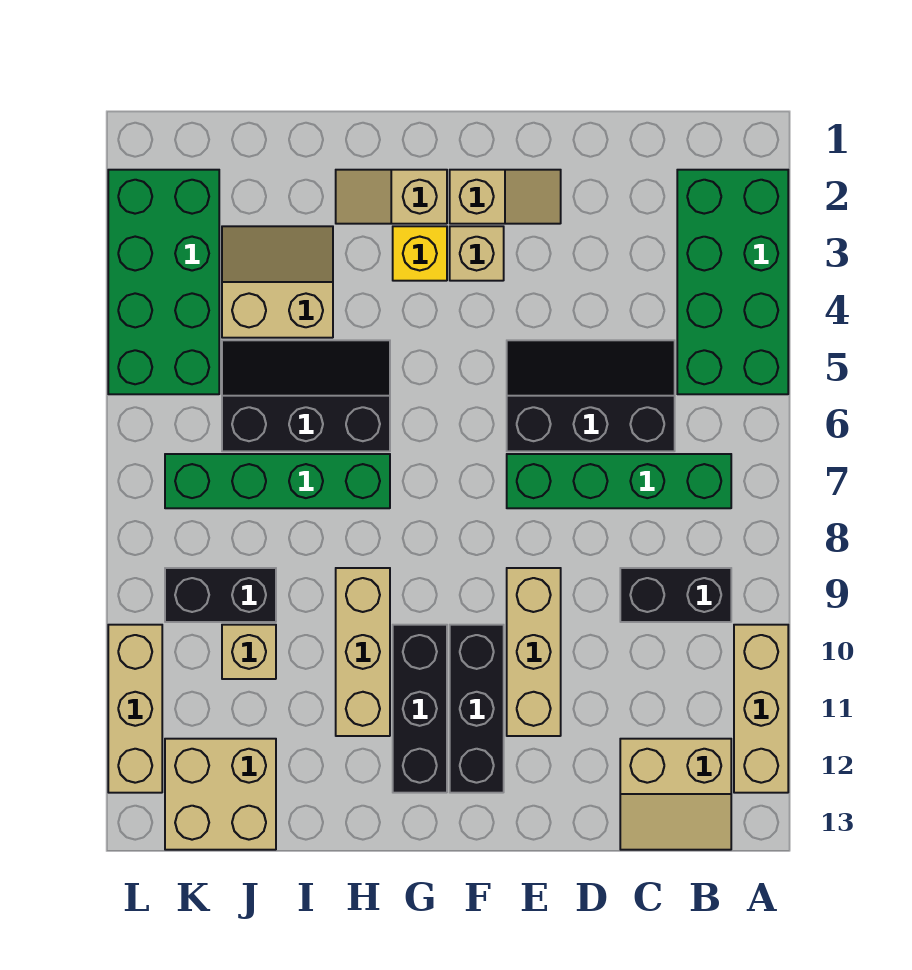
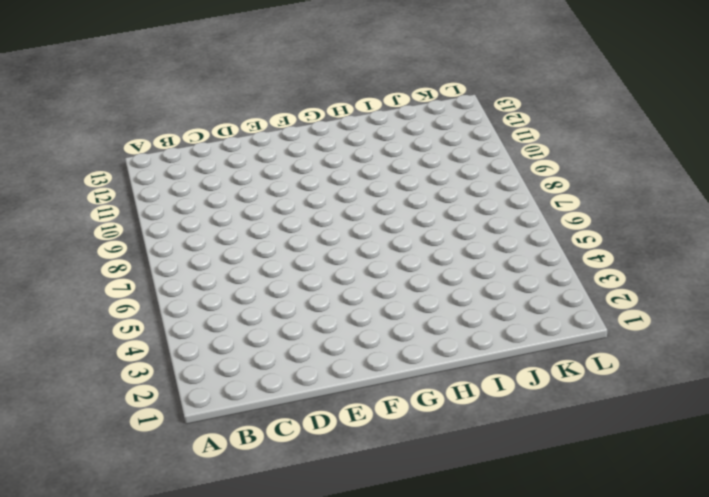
none -> green brick A2:B5 level 1
none -> tan brick A10:A12 level 1
none -> green brick B7:E7 level 1

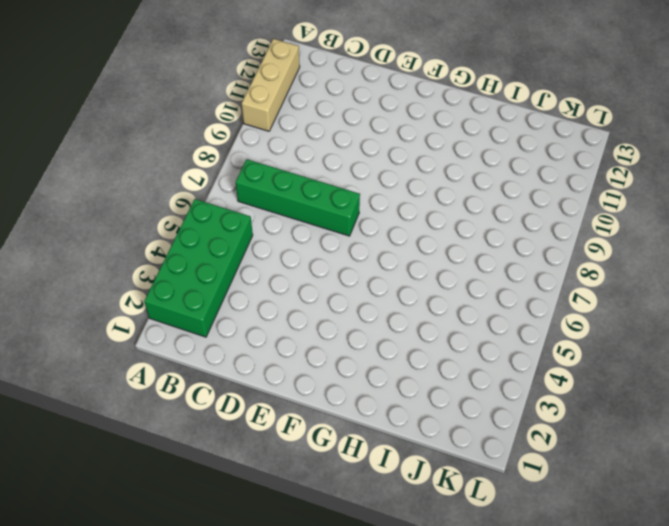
none -> black brick B9:C9 level 1
none -> tan slope B12:C13 level 1 top 12
none -> black slope C5:E6 level 1 top 6

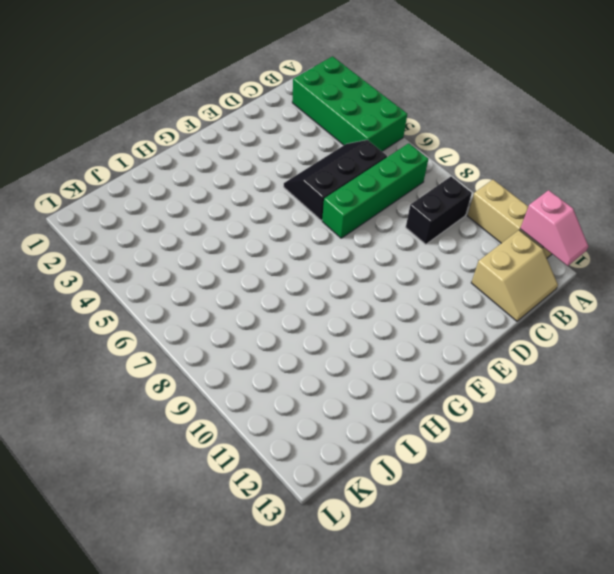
pink slope A12:A13 level 2 top 12 -> none
none -> tan slope E2:F2 level 1 top F
none -> tan brick E9:E11 level 1
none -> tan brick F3 level 1

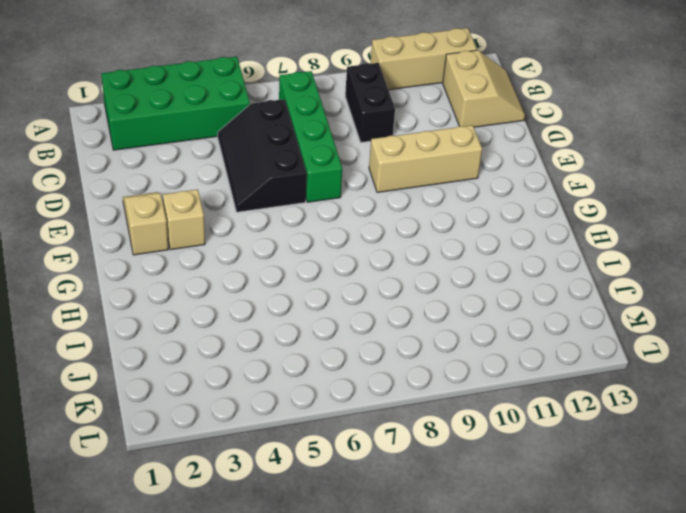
none -> black brick F10:F12 level 1
none -> tan slope G2:H2 level 1 top G
none -> yellow brick G3 level 1

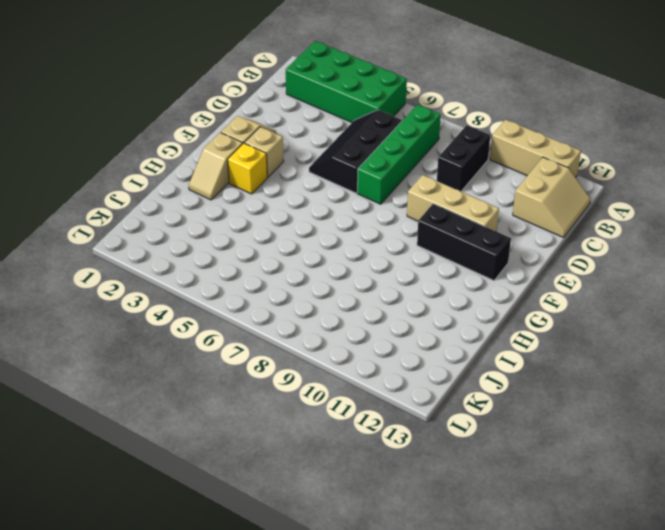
none -> black brick G10:G12 level 1
none -> black slope H5:J6 level 1 top 6
none -> green brick H7:K7 level 1

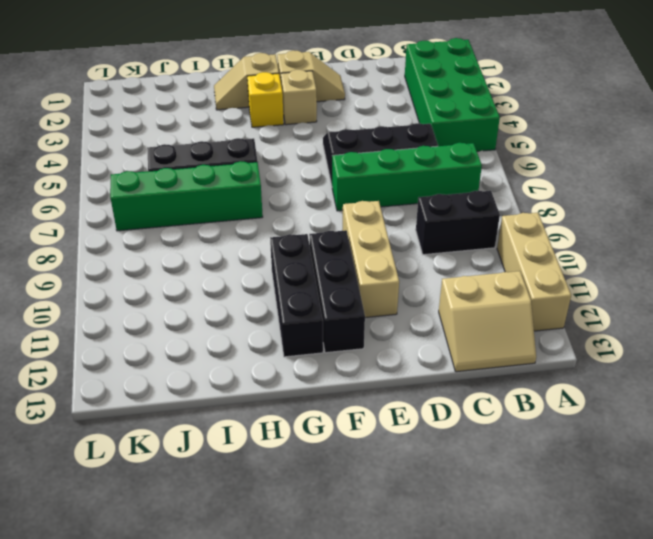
none -> tan brick H9:H11 level 1
none -> tan slope I3:J4 level 1 top 4
none -> black brick J9:K9 level 1

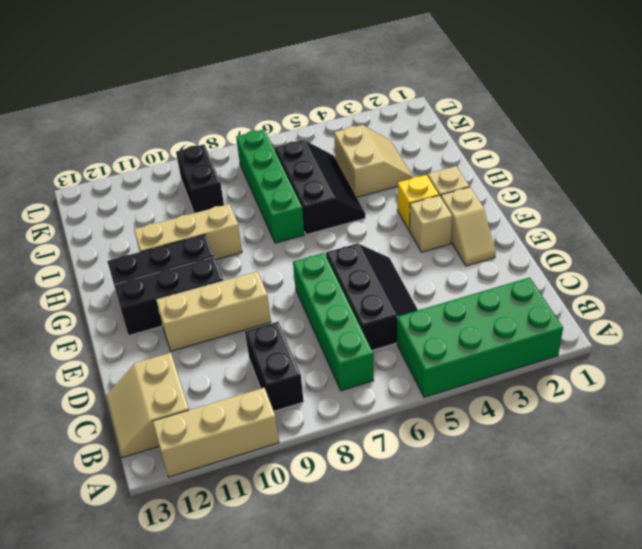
none -> tan brick J10 level 1
none -> tan brick J12:K13 level 1
none -> green brick K2:L5 level 1

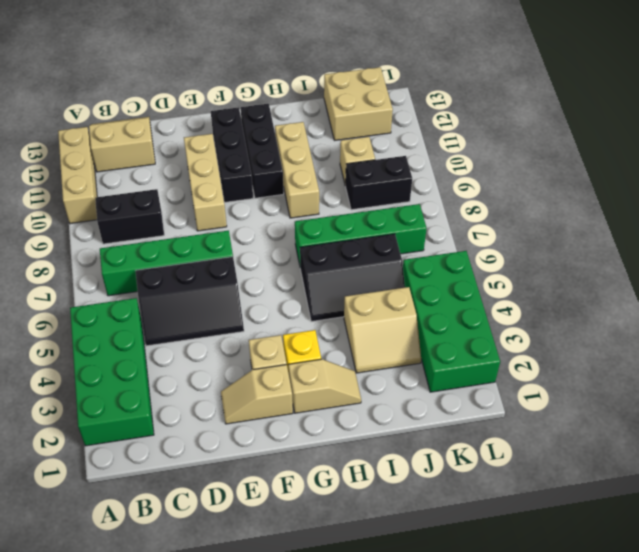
none -> tan brick L10:L12 level 1

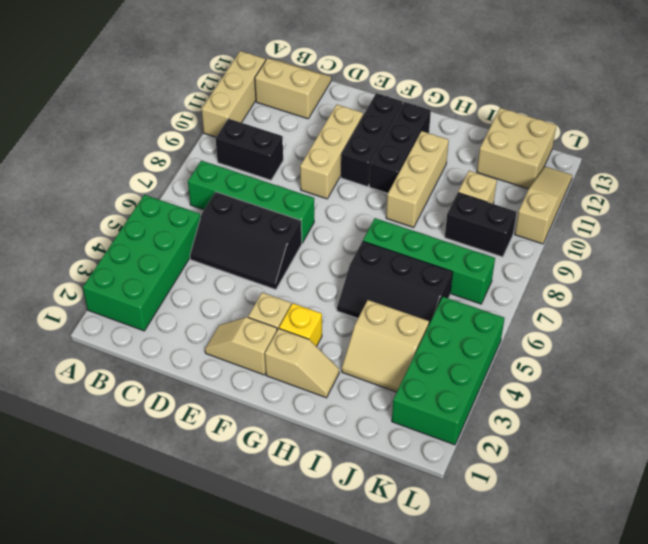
tan slope L10:L12 level 1 top 10 -> tan brick L10:L12 level 1

